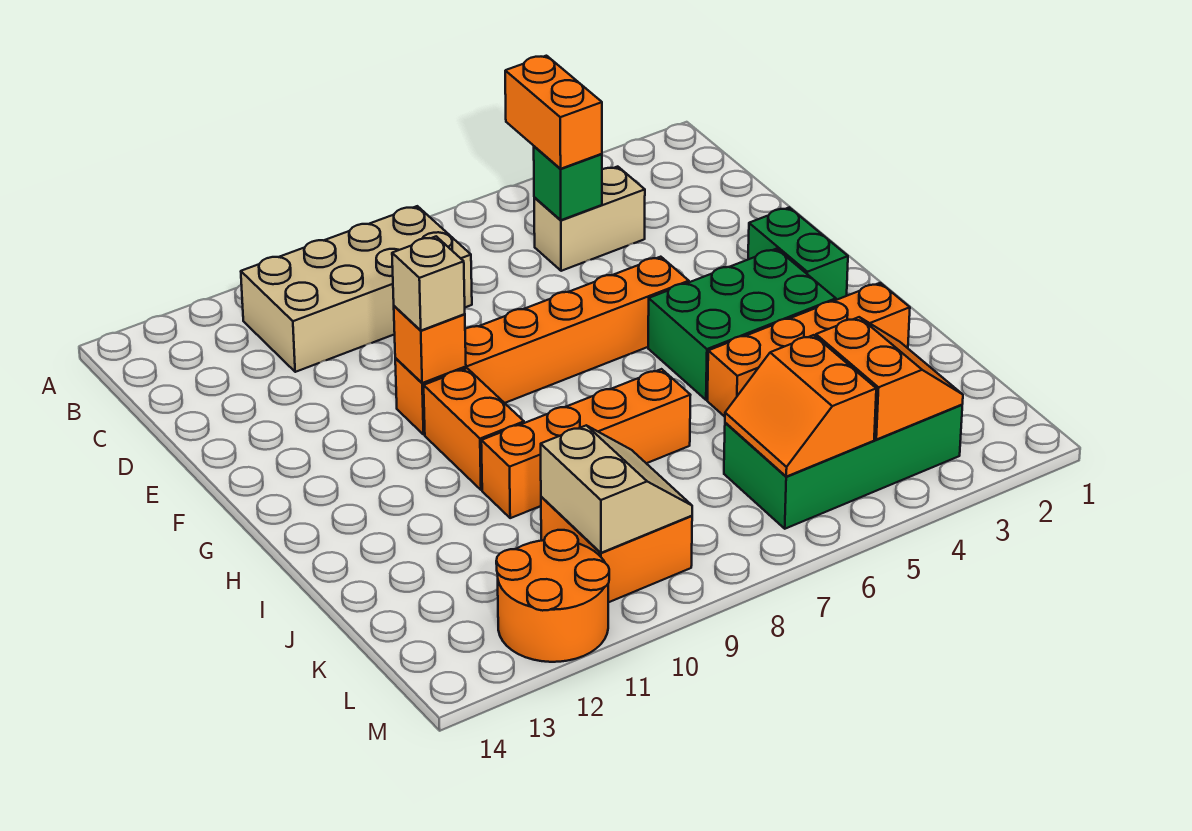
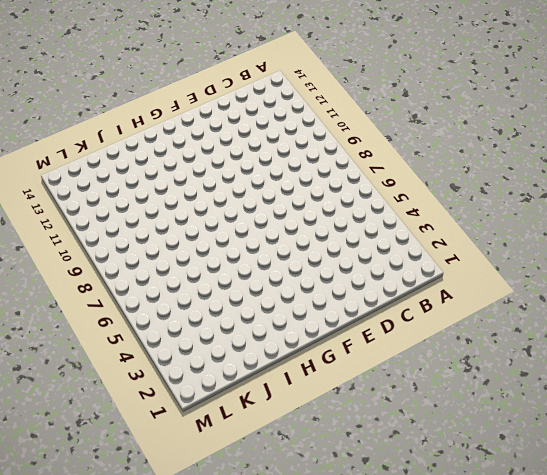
none -> tan brick B8:C11 level 1
none -> tan brick C4:C5 level 1
none -> green brick F2:G2 level 1

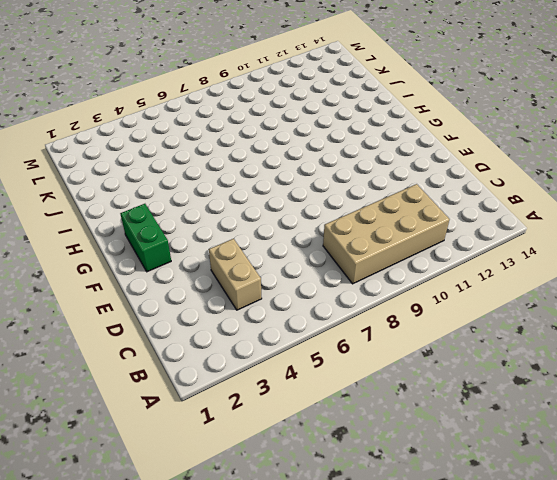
tan brick C4:D4 level 1 -> tan brick C4:C5 level 1
none -> orange brick F5:F10 level 1
none -> green brick G3:H5 level 1
none -> orange brick G10:H10 level 1

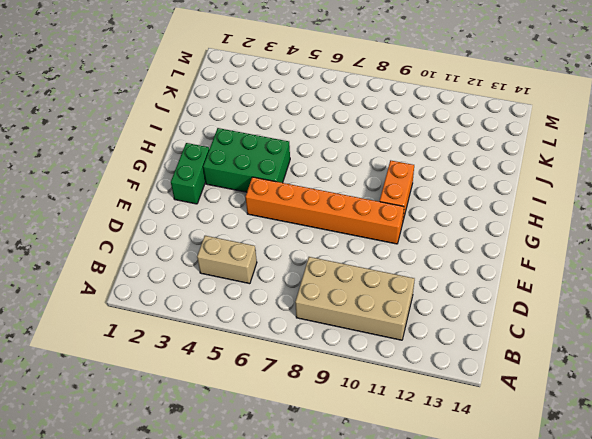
none -> orange brick I2:I5 level 1
none -> orange brick I7:I10 level 1
none -> green brick K3:L6 level 1

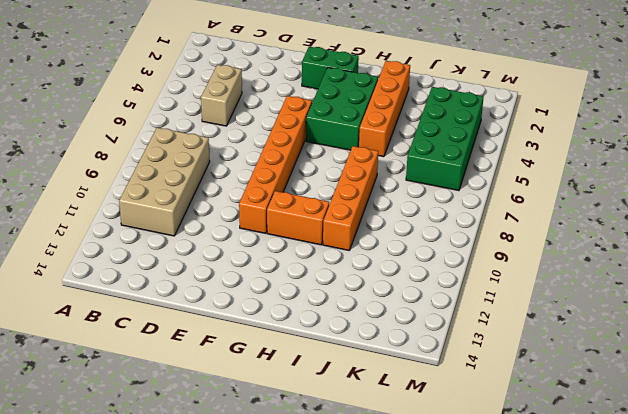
none -> orange brick K9:L10 level 1
none -> orange round brick L11:M12 level 1
none -> green brick C5 level 2

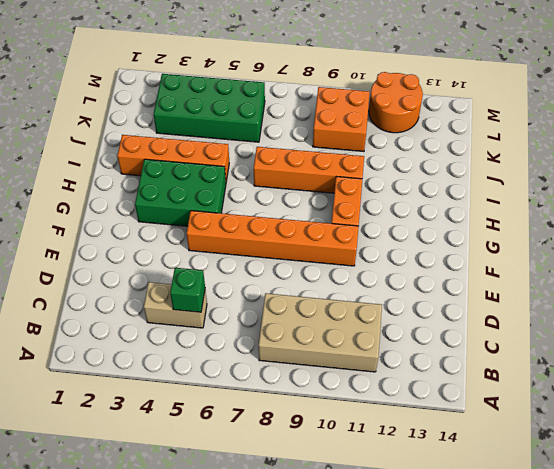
none -> green brick F2:G2 level 1
none -> orange brick F10 level 2
none -> orange slope K3:L4 level 2 top 4

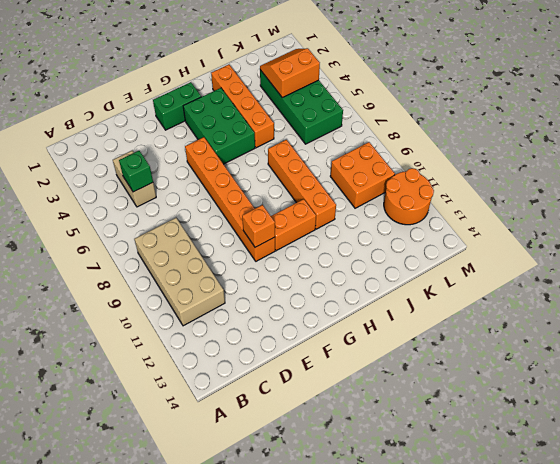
none -> orange slope K5:L6 level 2 top 5
none -> tan slope K9:L10 level 2 top 10
none -> orange brick B5:C5 level 3

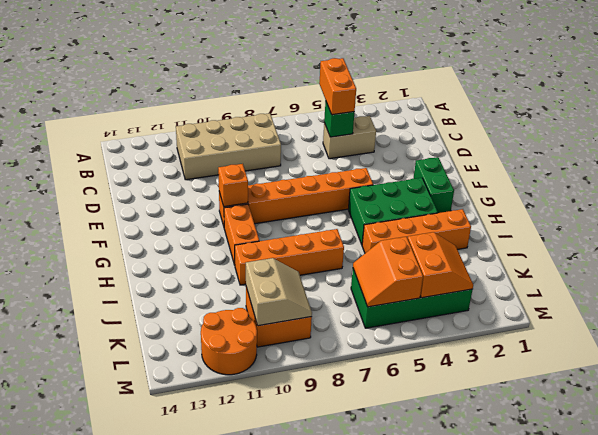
none -> tan brick F10 level 3

